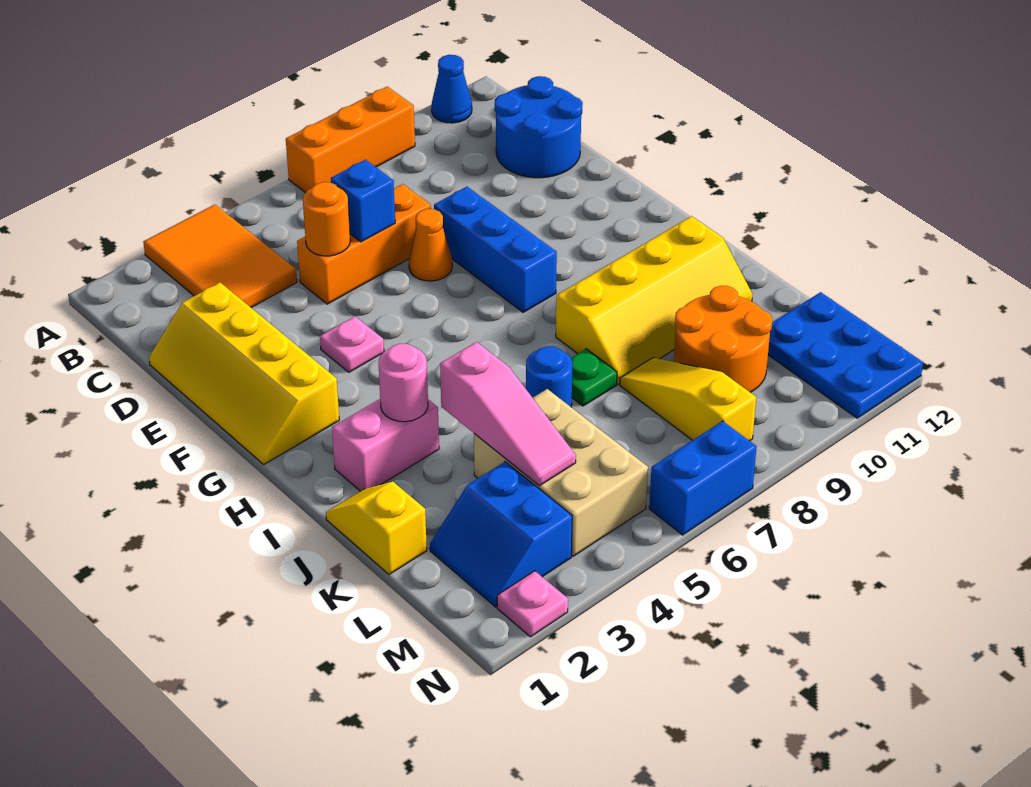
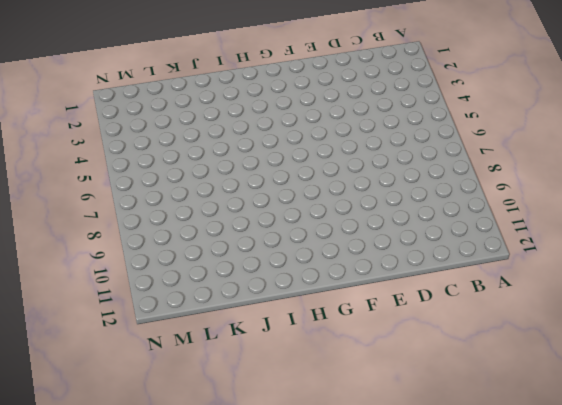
none -> orange tile A3:C4 level 1
none -> orange brick A7:A9 level 1
none -> blue cone A11 level 1

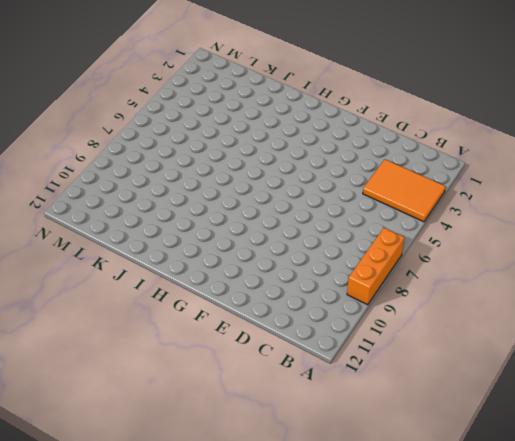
none -> blue cone A11 level 1
none -> blue round brick C11:D12 level 1
none -> yellow slope D1:G2 level 1 top 2

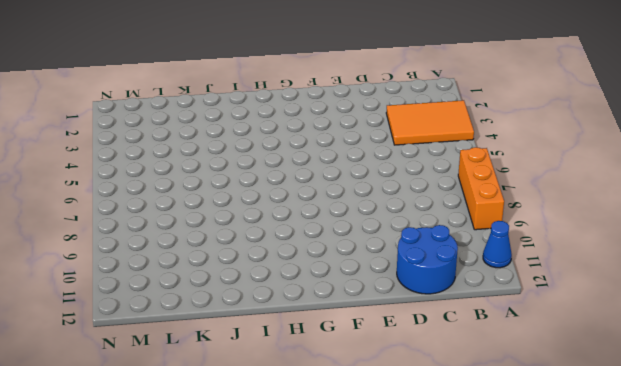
none -> yellow slope D1:G2 level 1 top 2
none -> orange brick D5:D7 level 1
none -> orange cone E7 level 1

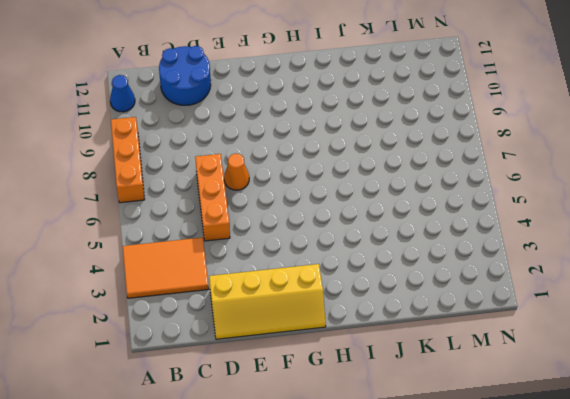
none -> blue brick E8:G8 level 1
none -> pink plate F4 level 1
none -> pink brick I2:I3 level 1

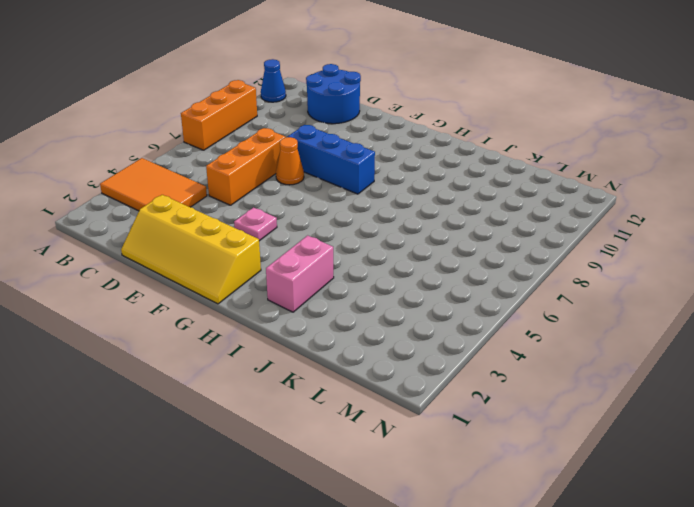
none -> yellow slope I8:J11 level 1 top I
none -> yellow slope J1:K1 level 1 top K
none -> blue round brick J6 level 1

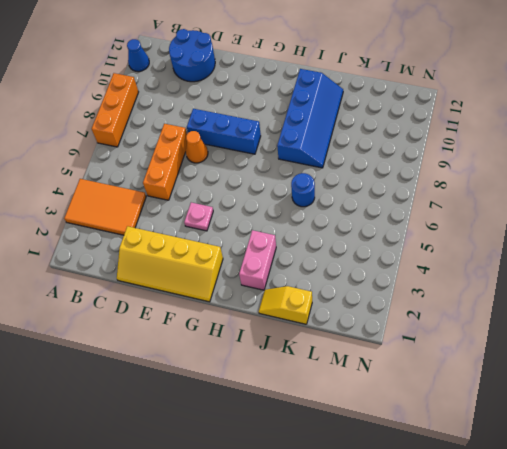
blue slope I8:J11 level 1 top I -> yellow slope I8:J11 level 1 top I
none -> green plate J7 level 1
none -> tan brick K4:M5 level 1
none -> yellow slope K8:M8 level 1 top M

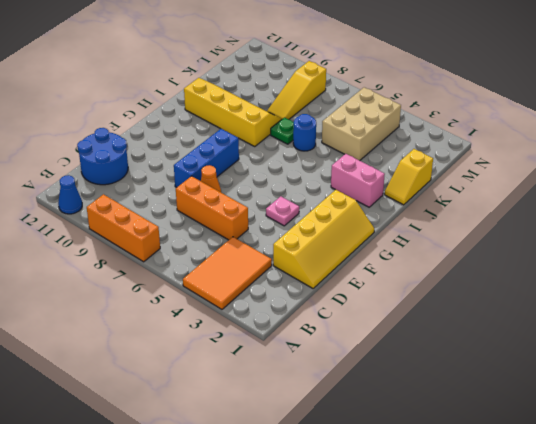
none -> orange round brick K9:L10 level 1
none -> blue slope L2:M3 level 1 top 3
none -> blue plate L11:N12 level 1

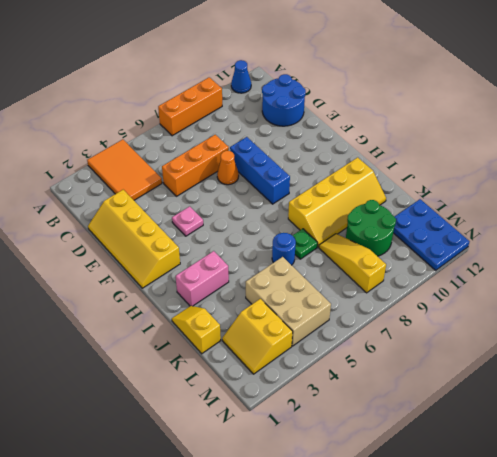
green round brick K9:L10 level 1 -> orange round brick K9:L10 level 1
yellow slope L2:M3 level 1 top 3 -> blue slope L2:M3 level 1 top 3
none -> pink plate N2 level 1
none -> blue brick N6:N7 level 1
none -> orange round brick D5 level 2

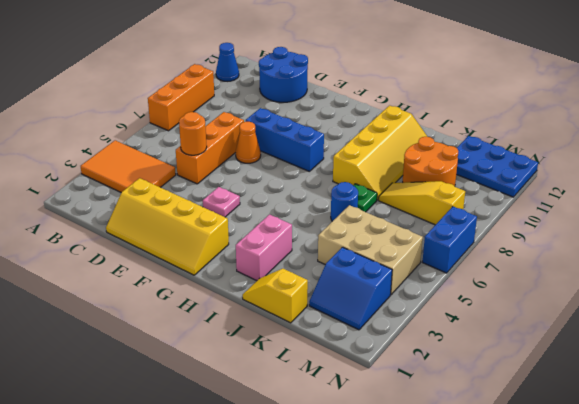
none -> pink plate N2 level 1
none -> blue brick D6 level 2
none -> pink round brick I3 level 2

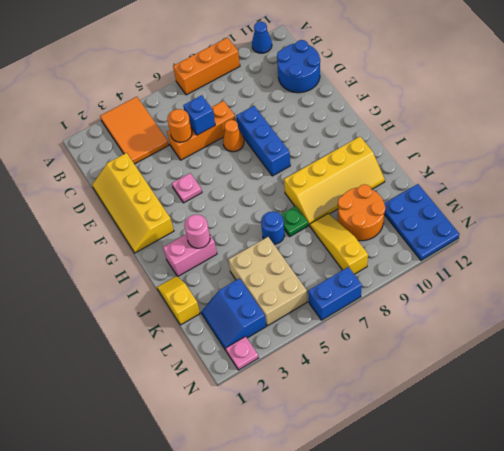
none -> pink slope J4:L4 level 2 top J

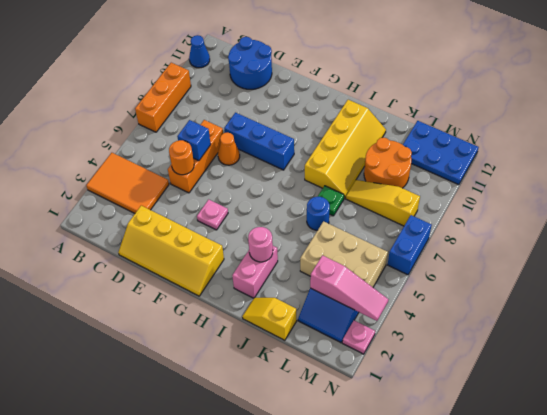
pink slope L3:N3 level 2 top L -> pink slope J4:L4 level 2 top J

